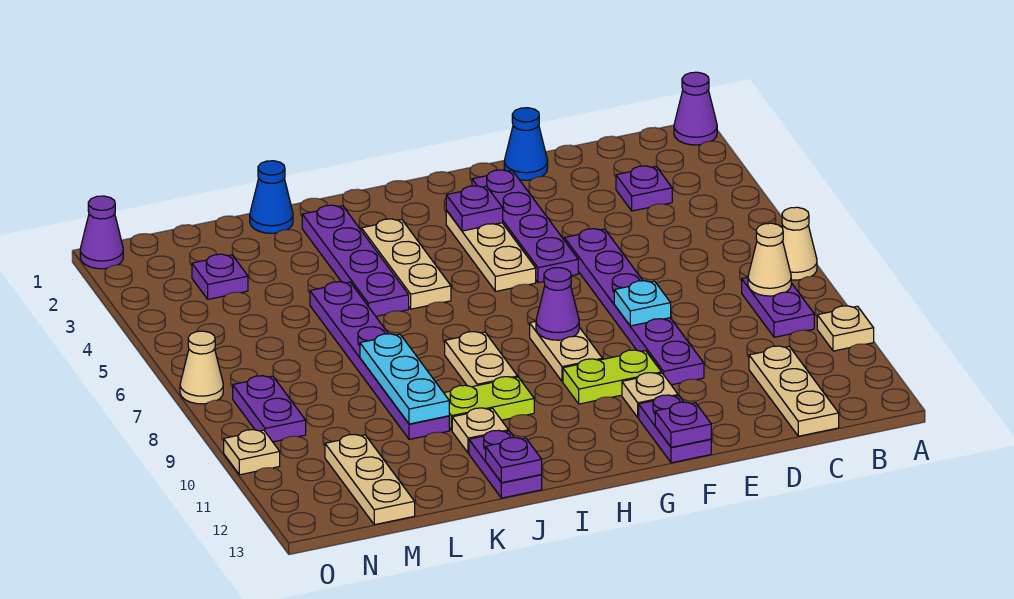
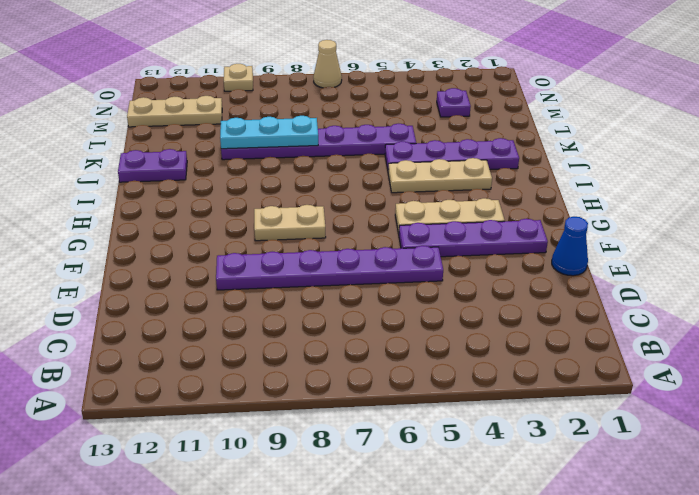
none -> purple cone A1 level 1
none -> tan cone A7 level 1
none -> tan plate A10 level 1
none -> purple plate B8:B9 level 1

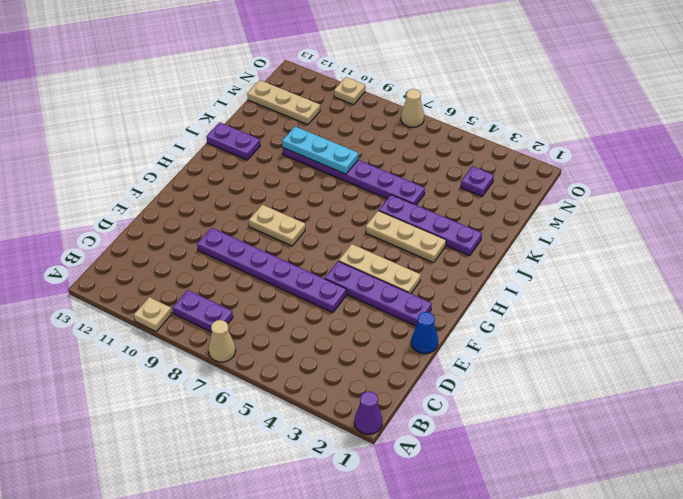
none -> purple plate C3 level 1
none -> tan plate C11:C13 level 1
none -> lime plate F10:G10 level 1
none -> tan plate F11 level 1

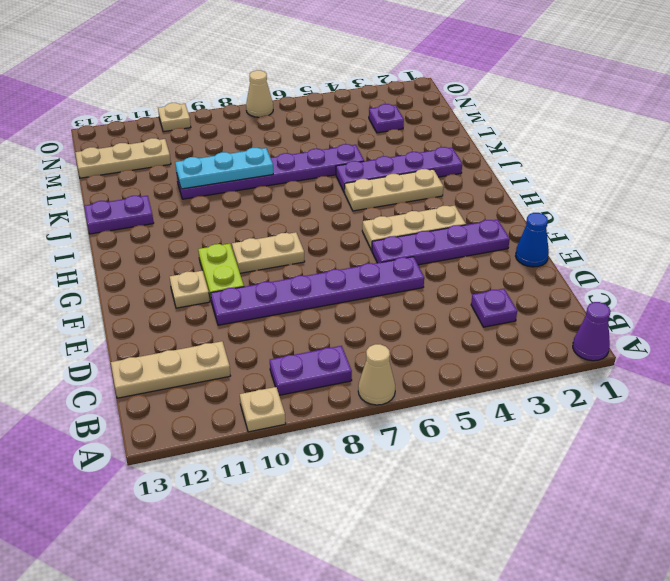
none -> purple plate F12:F13 level 1
none -> tan plate I8:I9 level 1
none -> lime plate I10:J10 level 1
none -> tan plate J11 level 1

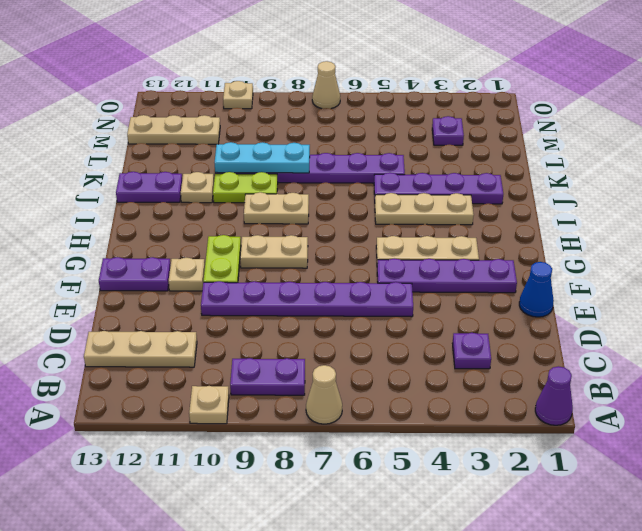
lime plate J9:J10 level 1 -> lime plate I10:J10 level 1
none -> blue cone K1 level 1
none -> purple plate N8:N9 level 1
none -> purple cone O1 level 1
none -> tan cone B8 level 2

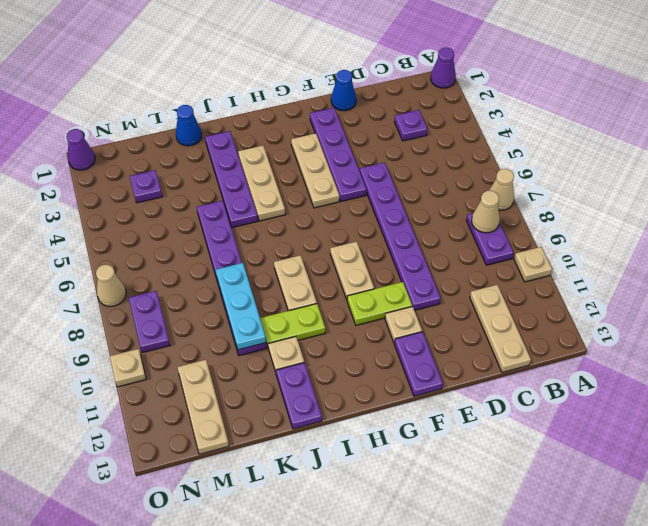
none -> cyan plate E8 level 2
none -> purple plate F13 level 2
none -> purple plate G3 level 2
none -> purple cone G8 level 2

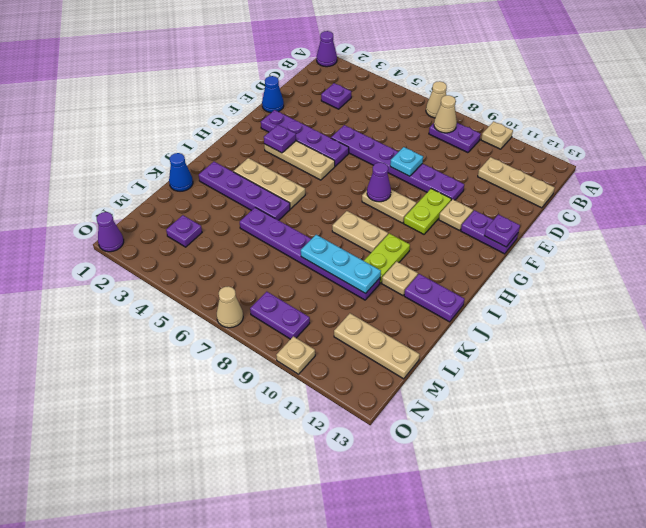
none -> purple plate J13 level 2

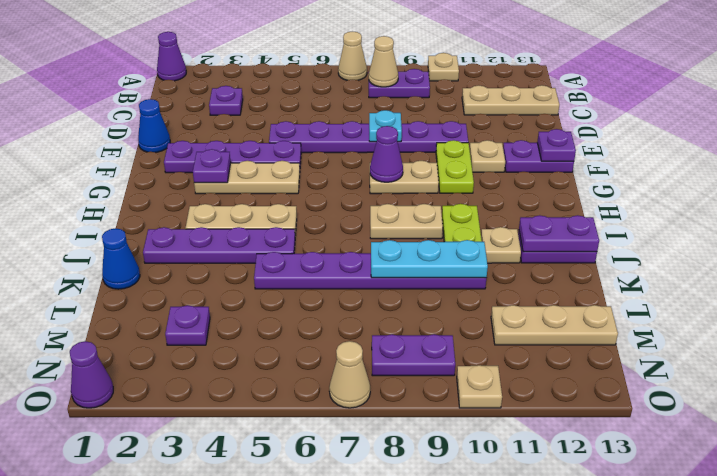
purple plate J12:J13 level 2 -> purple plate J13 level 2

